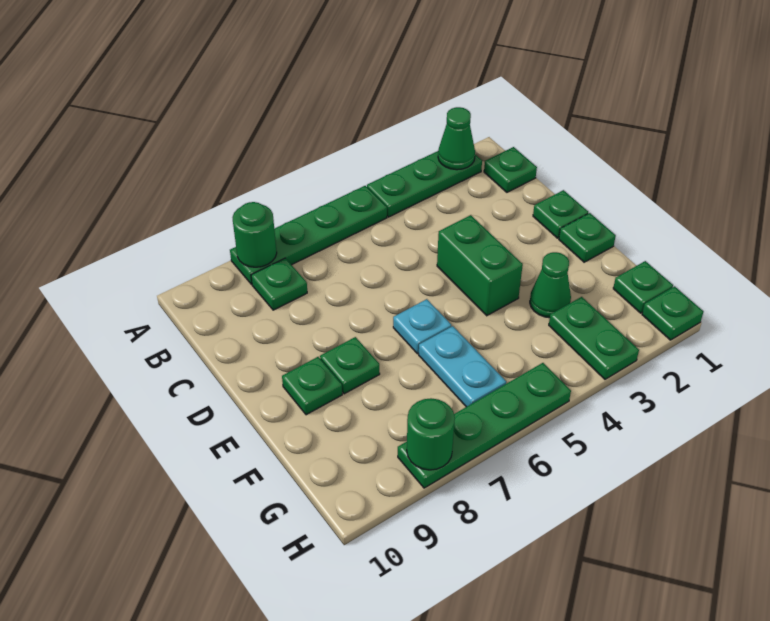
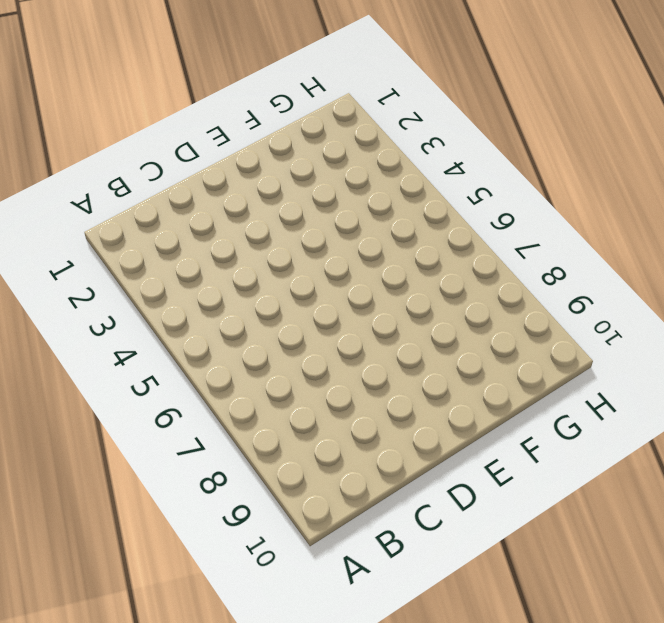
none -> green plate A2:A4 level 1
none -> green plate A5:A8 level 1
none -> green plate B1 level 1

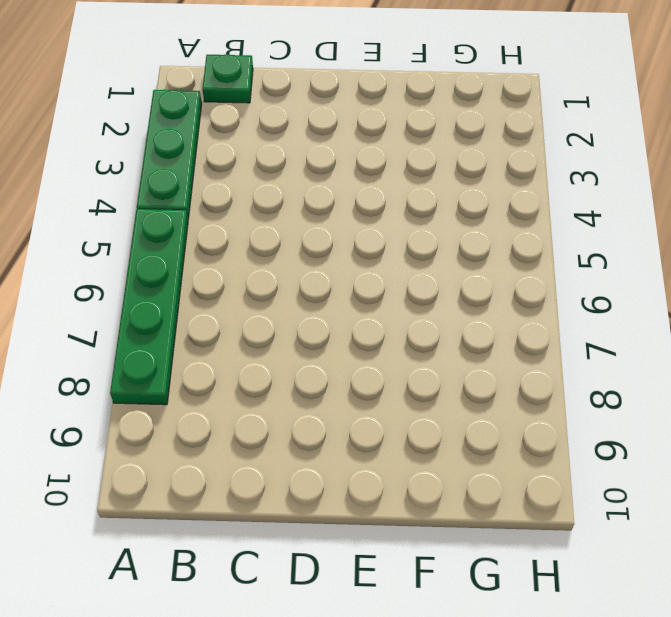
none -> green plate B8 level 1
none -> green plate D1 level 1
none -> green brick D4:E4 level 1

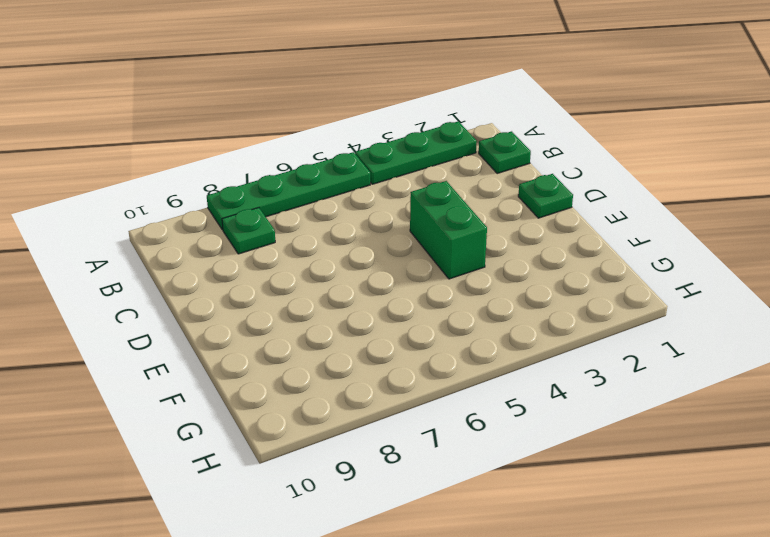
none -> green plate E1 level 1
none -> cyan plate E6 level 1
none -> green plate E8 level 1

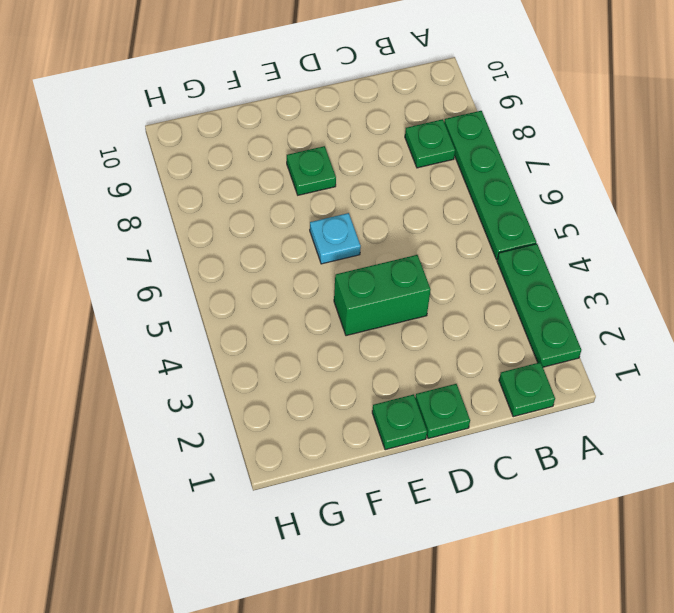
none -> green plate E9 level 1
none -> green cone F3 level 1
none -> cyan plate F6:G6 level 1

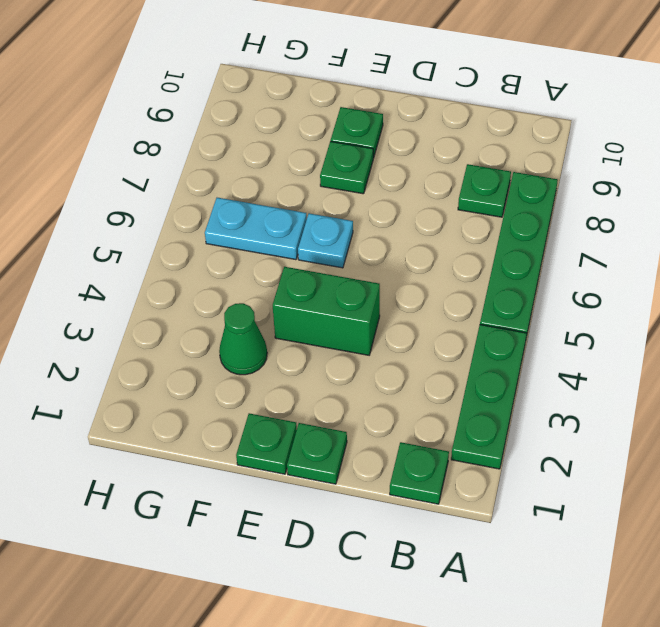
none -> green plate G1 level 1
none -> green plate G3:H3 level 1
none -> green plate H1 level 1

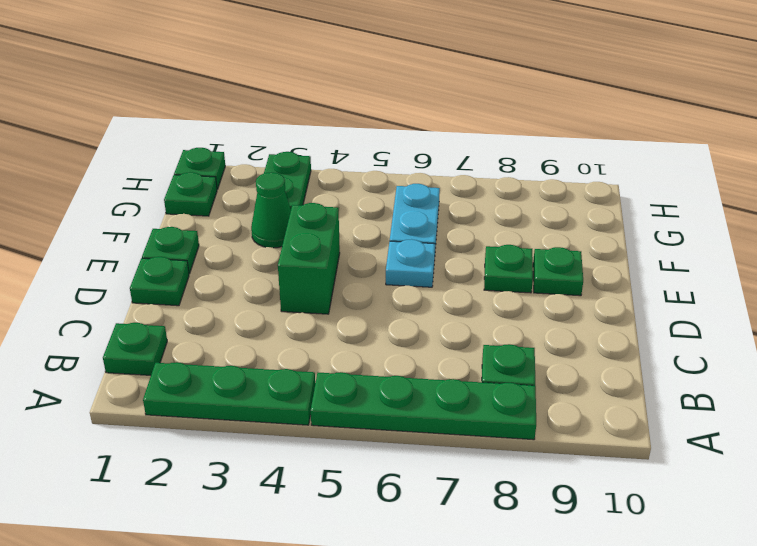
none -> green plate H5:H8 level 1
none -> green cone A2 level 2
none -> green round brick A8 level 2

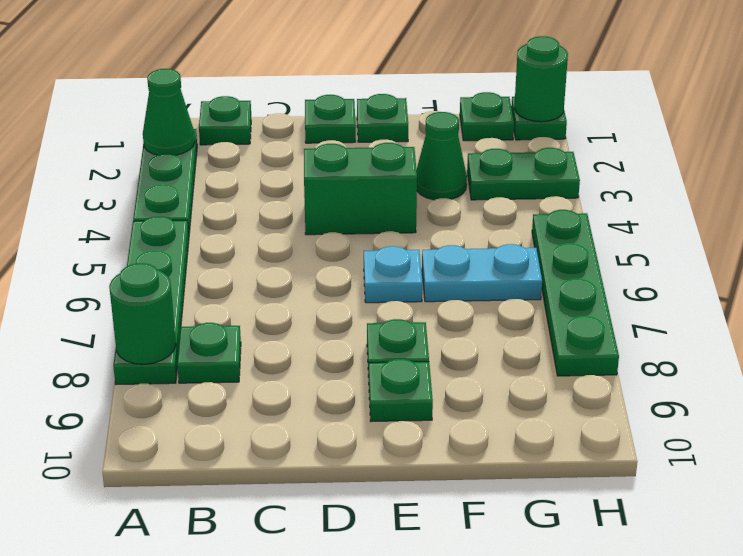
green round brick H1 level 2 -> green round brick H8 level 2

